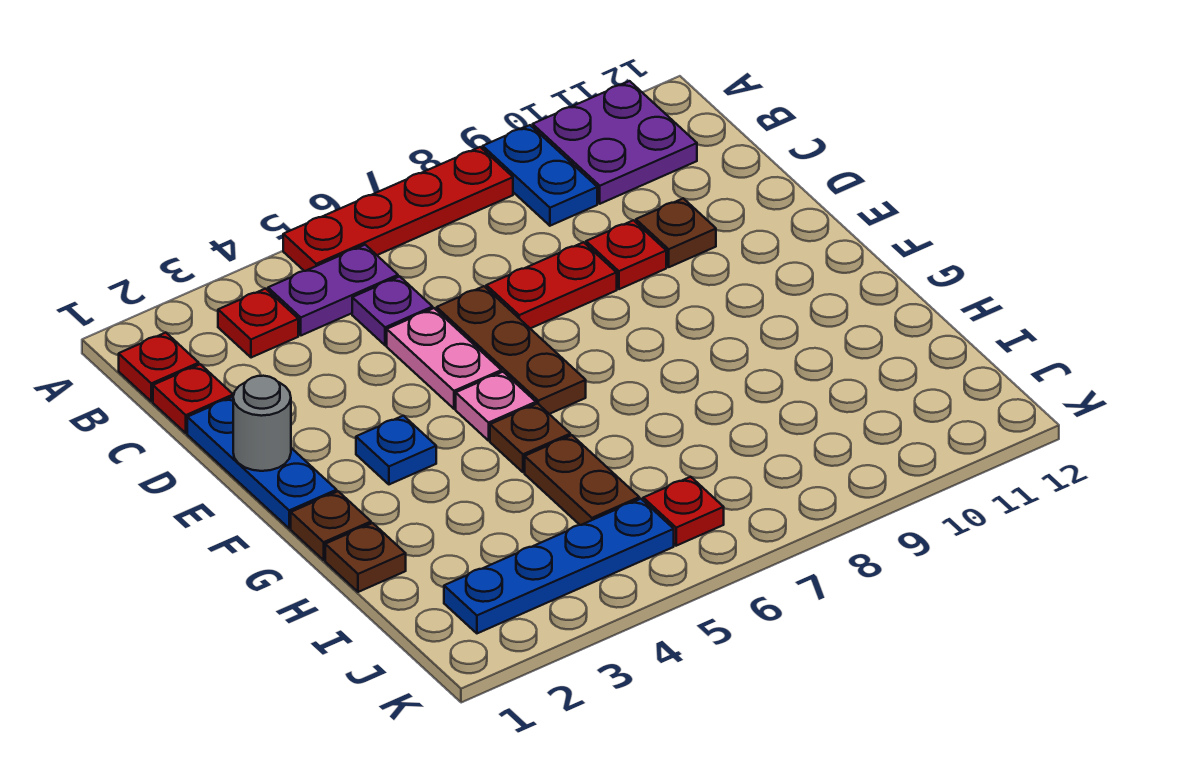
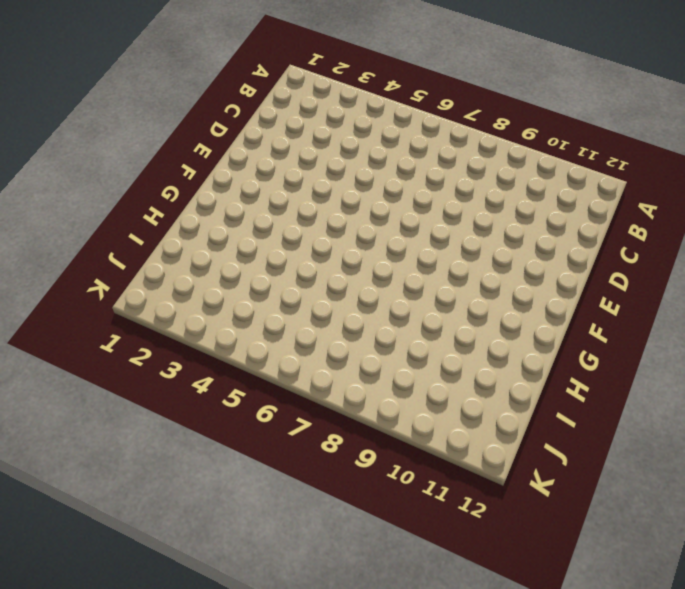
none -> red plate A5:A8 level 1
none -> blue plate A9:B9 level 1
none -> purple plate A10:B11 level 1

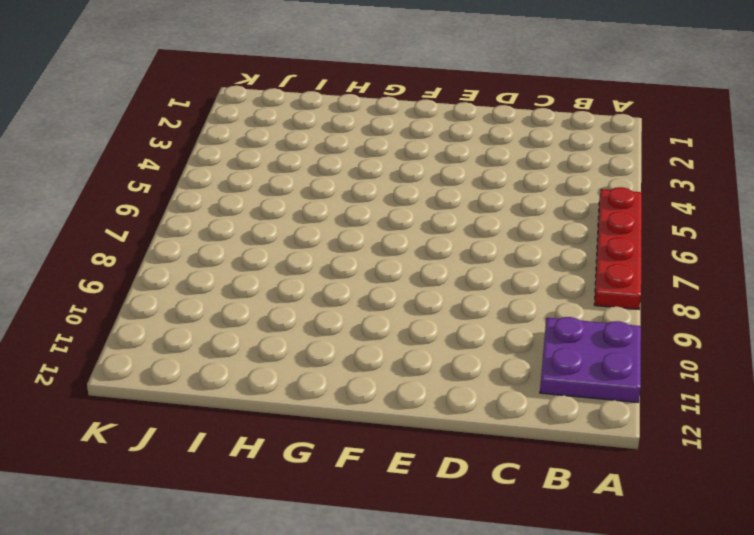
none -> blue plate A9:B9 level 1
none -> red plate B1 level 1
none -> red plate B3 level 1

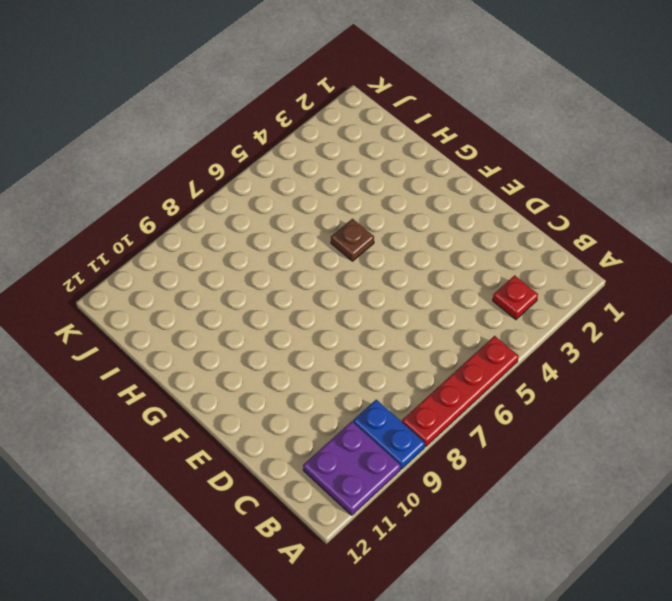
none -> red plate B1 level 1
none -> purple plate B4:B5 level 1
none -> red plate C1 level 1

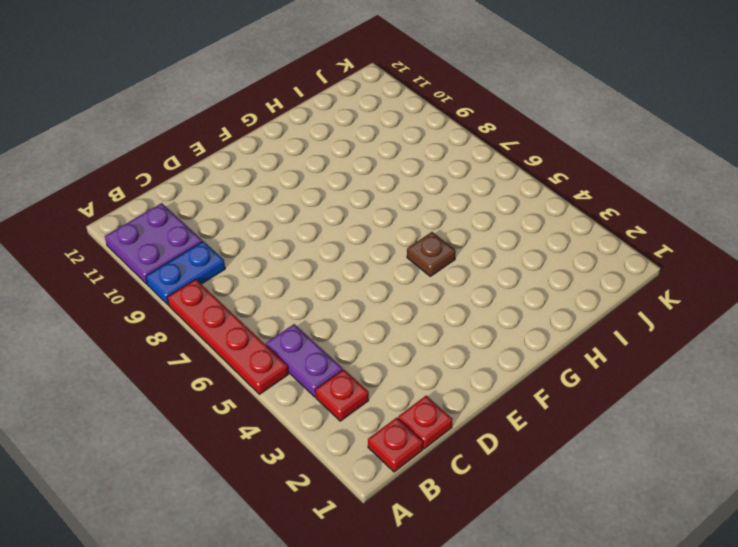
none -> purple plate C5 level 1
none -> blue plate D1:F1 level 1
none -> pink plate D5:E5 level 1

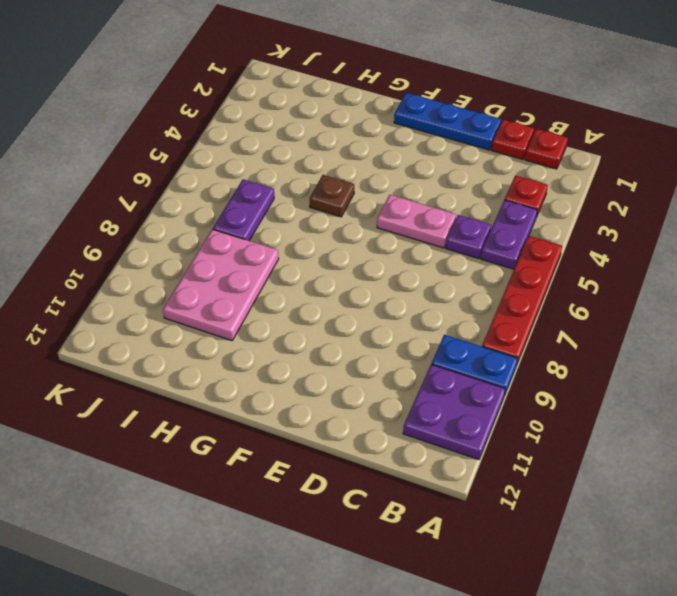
pink plate H8:I10 level 1 -> none
purple plate I6:I7 level 1 -> none
none -> brown plate D6:F6 level 1
none -> red plate D7:D8 level 1
none -> red plate D9 level 1

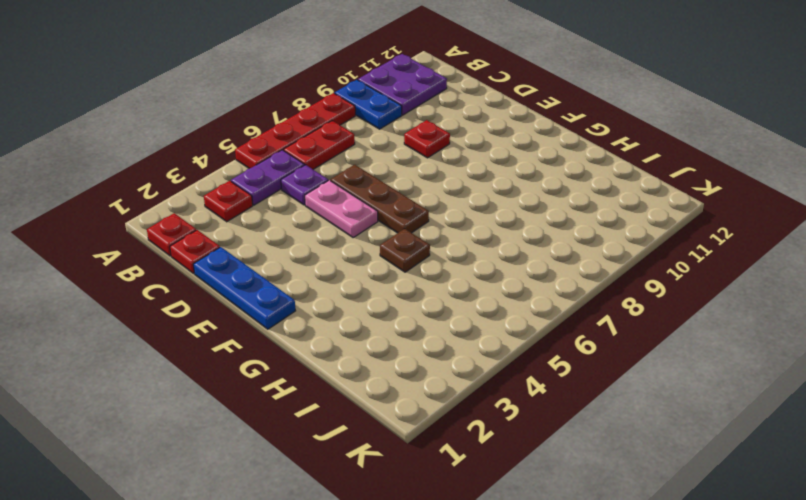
red plate B6:B7 level 1 -> red plate D7:D8 level 1
none -> brown plate D10 level 1
none -> blue plate F3 level 1
none -> pink plate F5 level 1

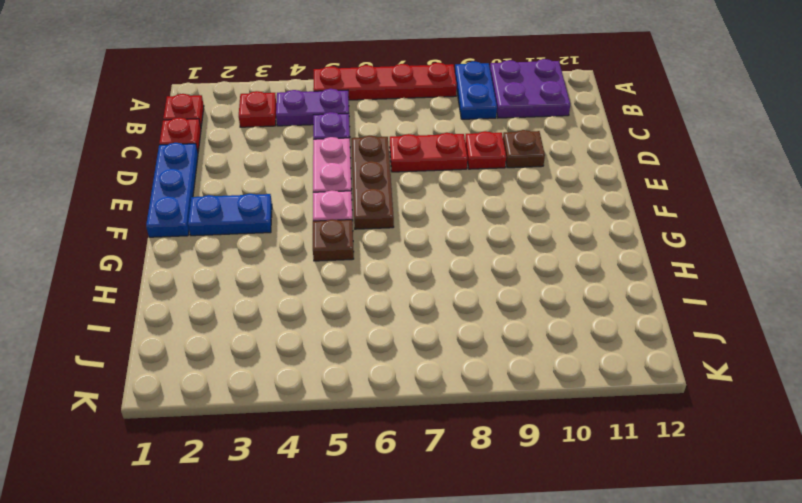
blue plate F2:F3 level 1 -> blue plate F3 level 1
none -> brown plate G1 level 1
none -> brown plate H1 level 1
none -> brown plate H5:I5 level 1

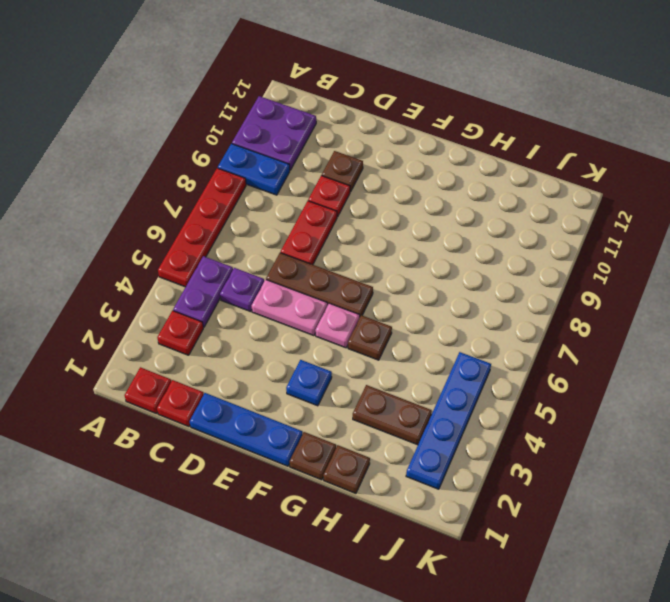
brown plate H3:I3 level 1 -> brown plate H5:I5 level 1
none -> red plate J6 level 1
none -> grey round brick E1 level 2

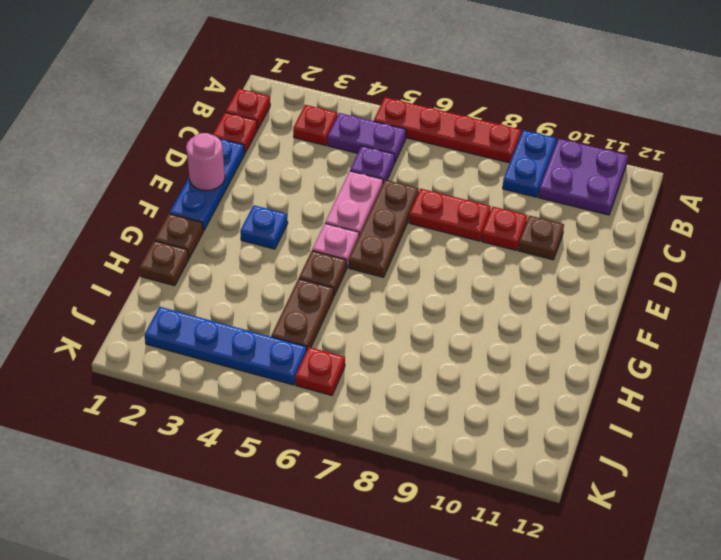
pink round brick E1 level 2 -> grey round brick E1 level 2

